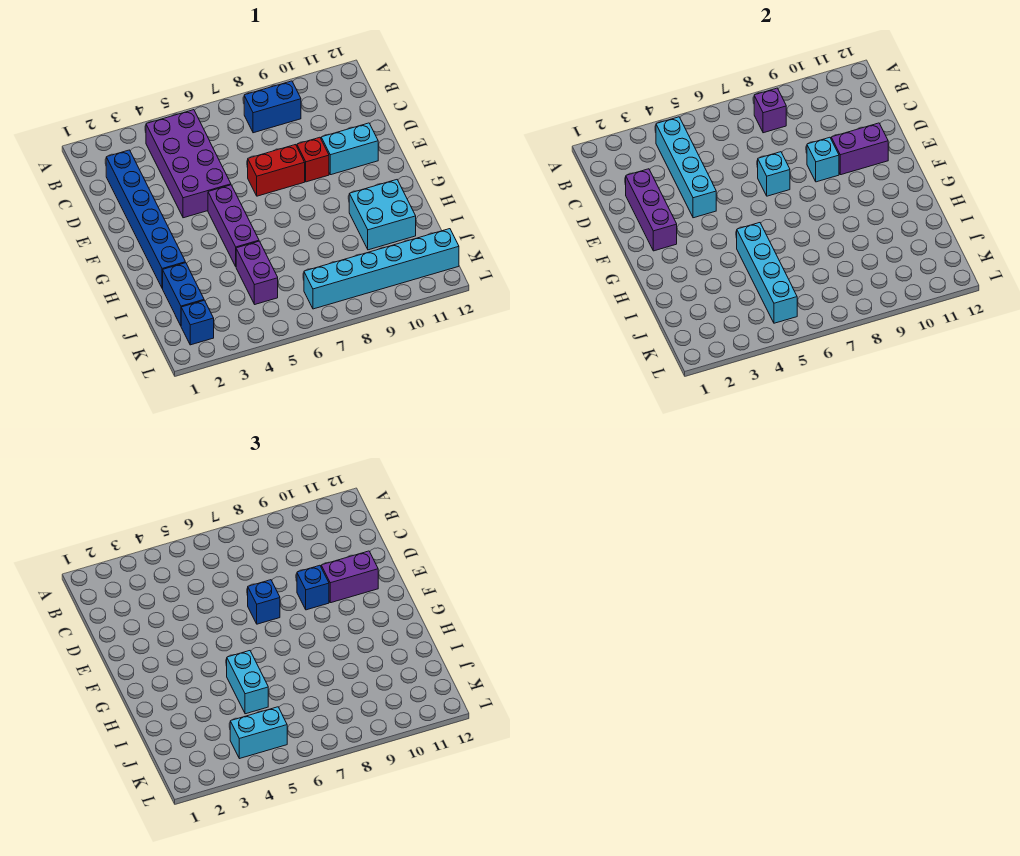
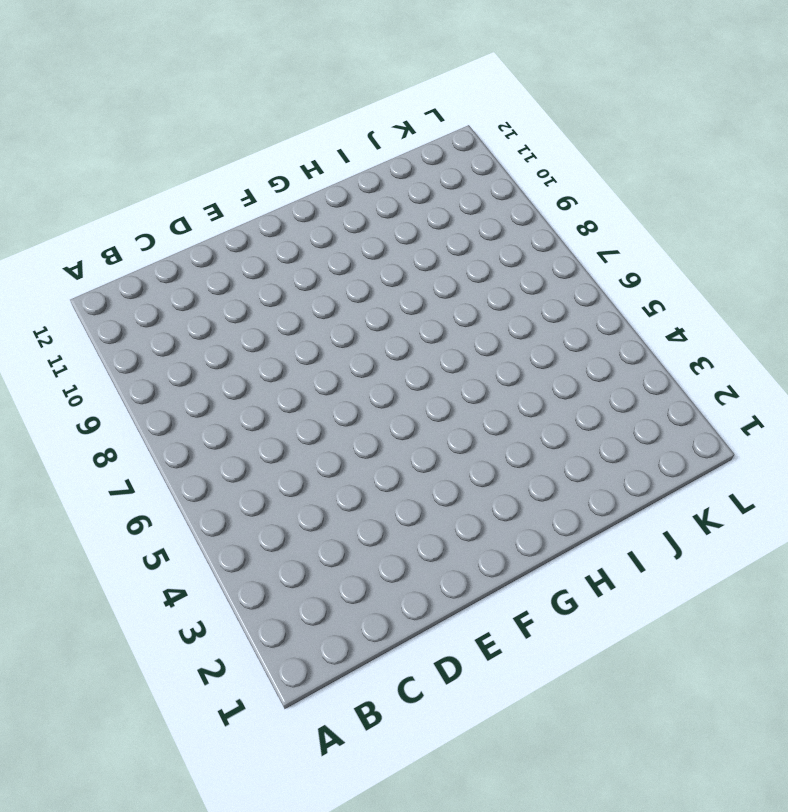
none -> purple brick B4:E5 level 1
none -> blue brick B8:B9 level 1
none -> blue brick C2:H2 level 1

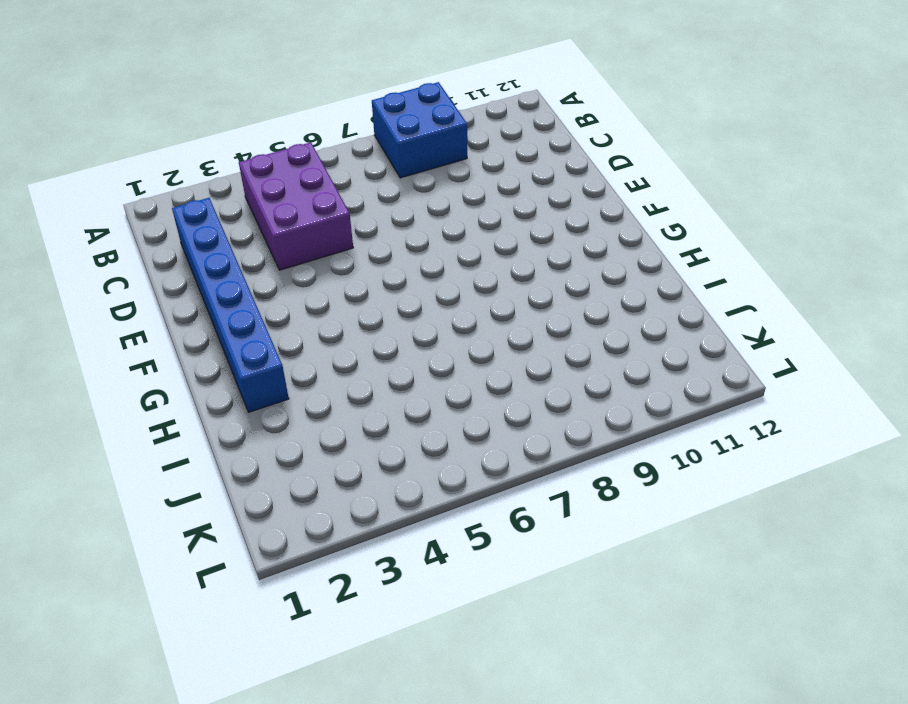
blue brick A8:B9 level 1 -> blue brick B8:B9 level 1
purple brick B4:D5 level 1 -> purple brick B4:E5 level 1
none -> red brick E7:E8 level 1
none -> red brick E9 level 1
none -> cyan brick E10:E11 level 1

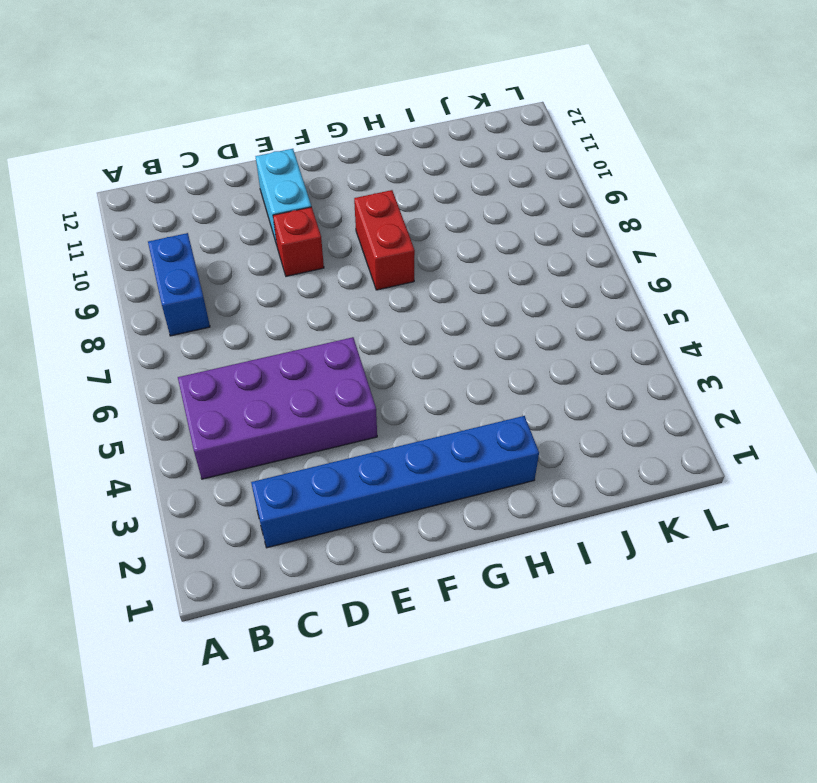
red brick G8:G9 level 1 -> red brick E7:E8 level 1
none -> purple brick F5:H5 level 1
none -> cyan brick H10:I11 level 1
none -> blue brick I2:J2 level 1

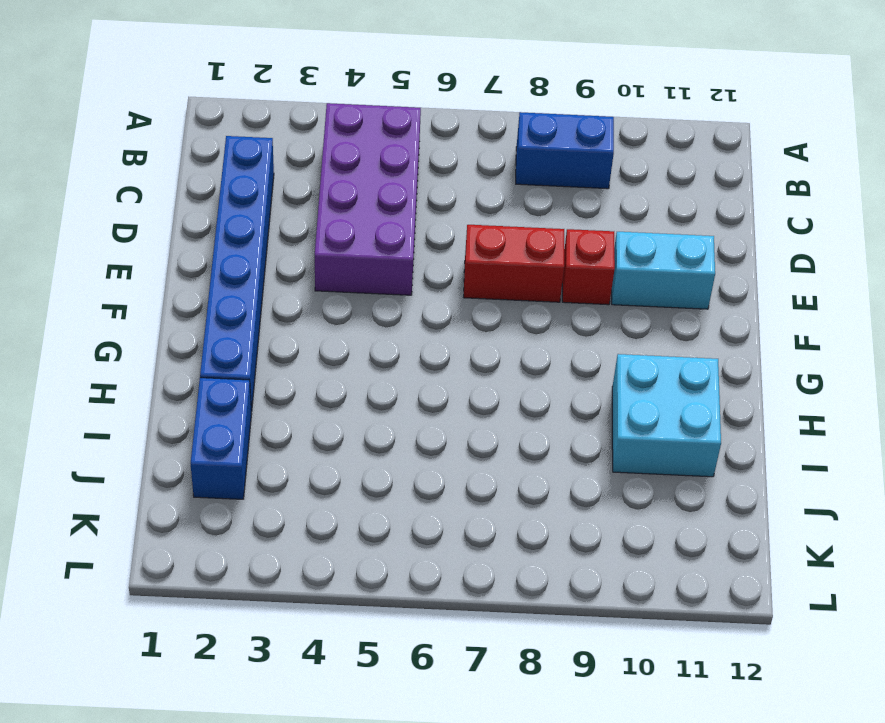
none -> purple brick F5:H5 level 1
none -> purple brick I5:J5 level 1
none -> blue brick K2 level 1

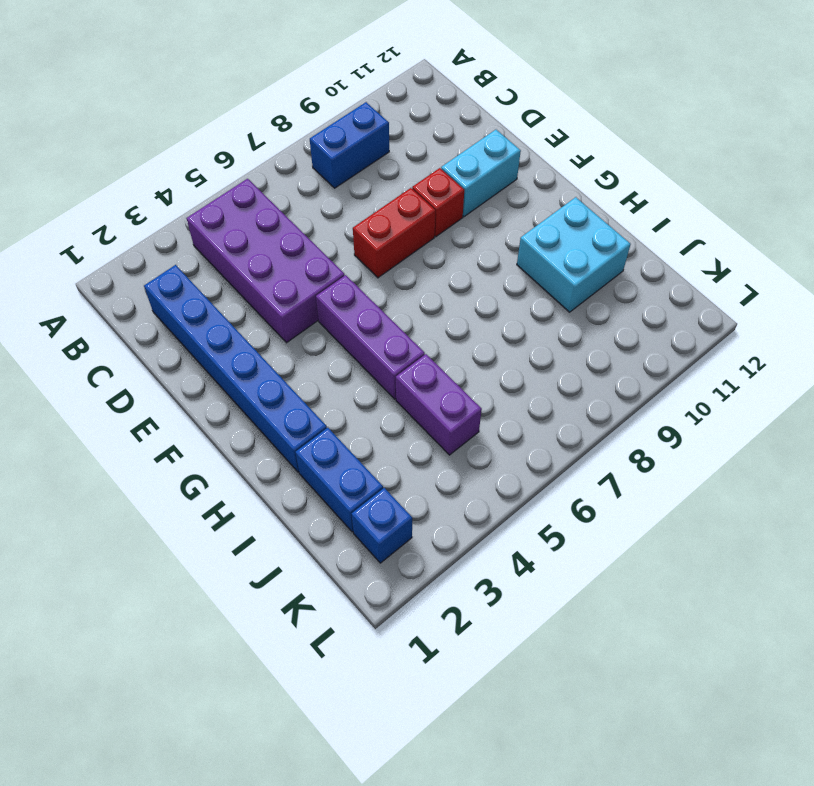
none -> cyan brick K7:K12 level 1
none -> cyan brick B4:E4 level 2
none -> purple brick B8 level 2

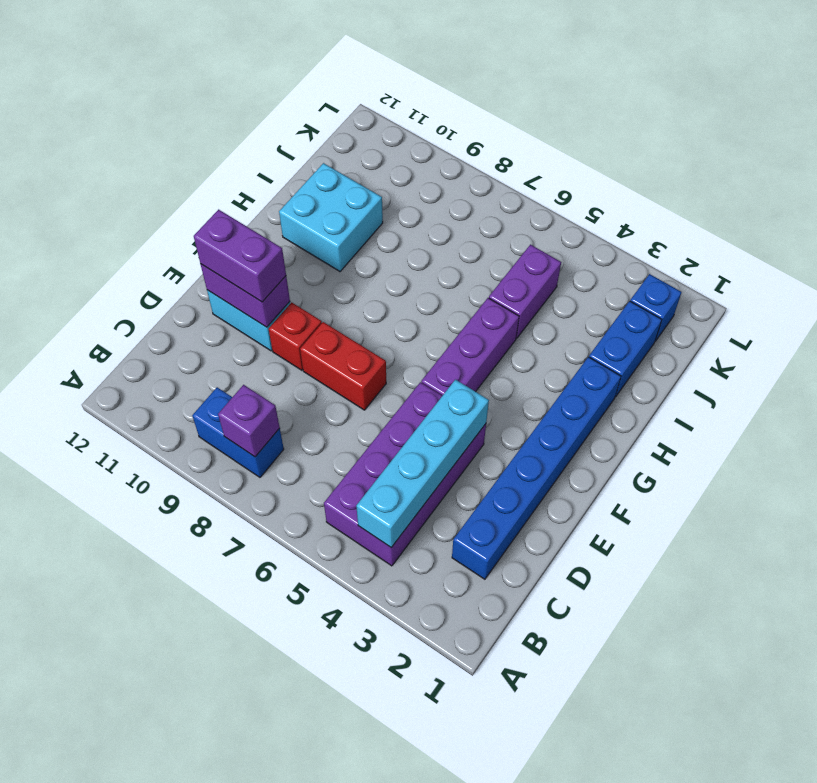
none -> cyan brick K7:K12 level 1
none -> purple brick D2:F2 level 2
none -> cyan brick E7 level 2

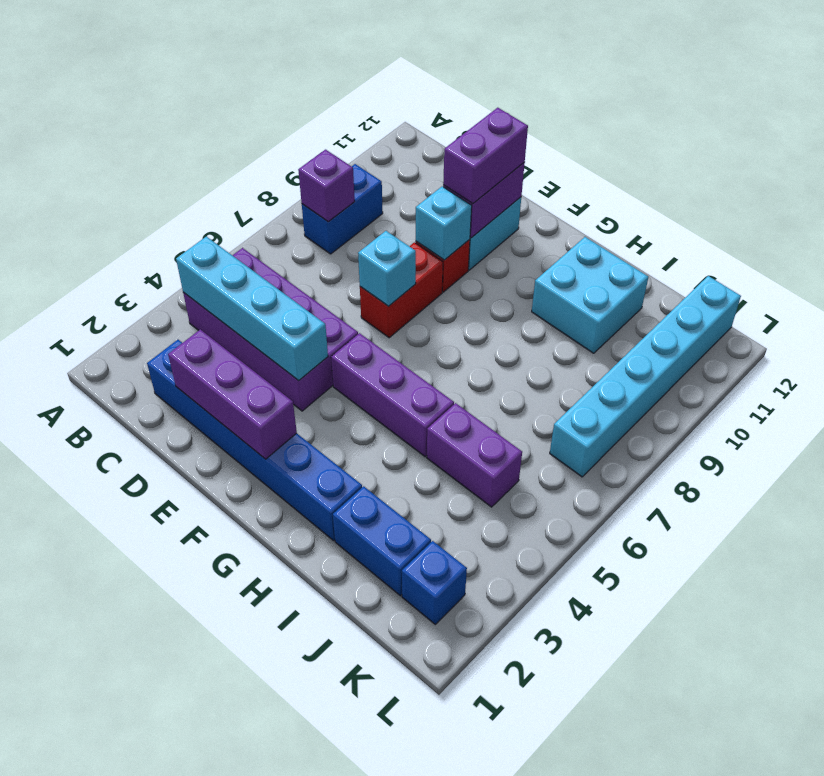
none -> cyan brick H5:K5 level 2
none -> blue brick E7 level 3
none -> blue brick E9 level 3

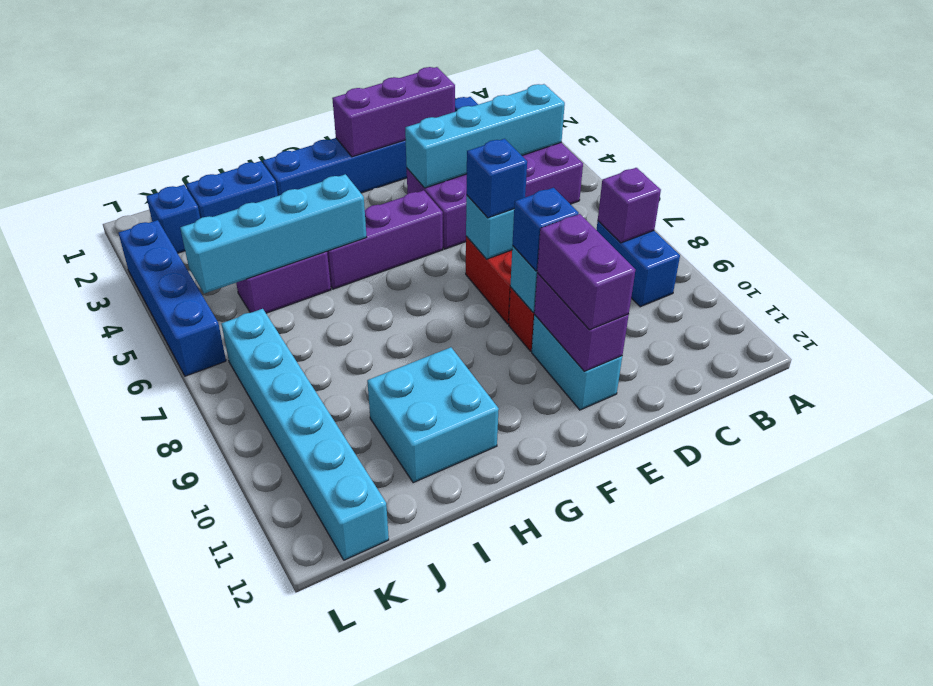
blue brick L3:L6 level 1 -> none
none -> cyan brick H5:I5 level 3
none -> cyan brick K4:K5 level 3

